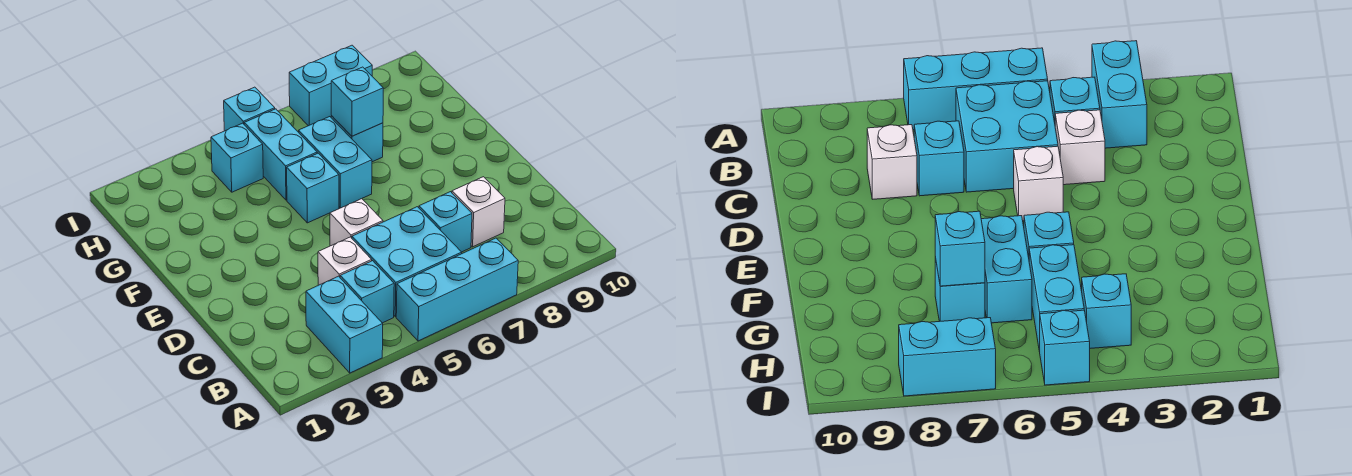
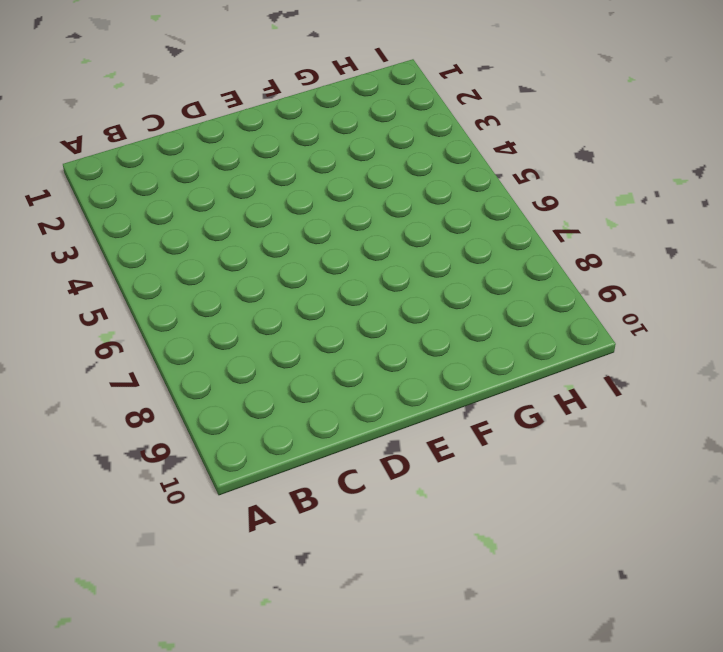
none -> cyan brick A3:B3 level 1
none -> cyan brick A5:A7 level 1
none -> cyan brick B4 level 1

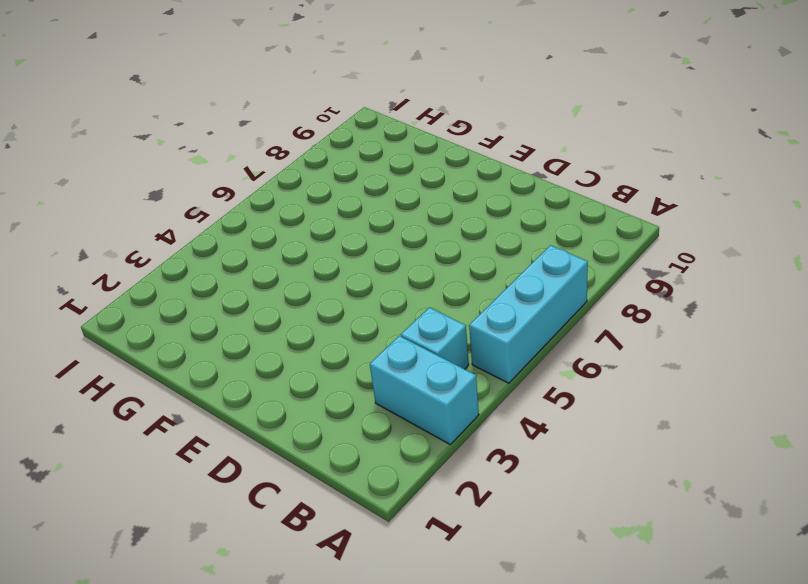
none -> cyan brick B5:C6 level 1
none -> white brick C4 level 1
none -> cyan brick C7 level 1

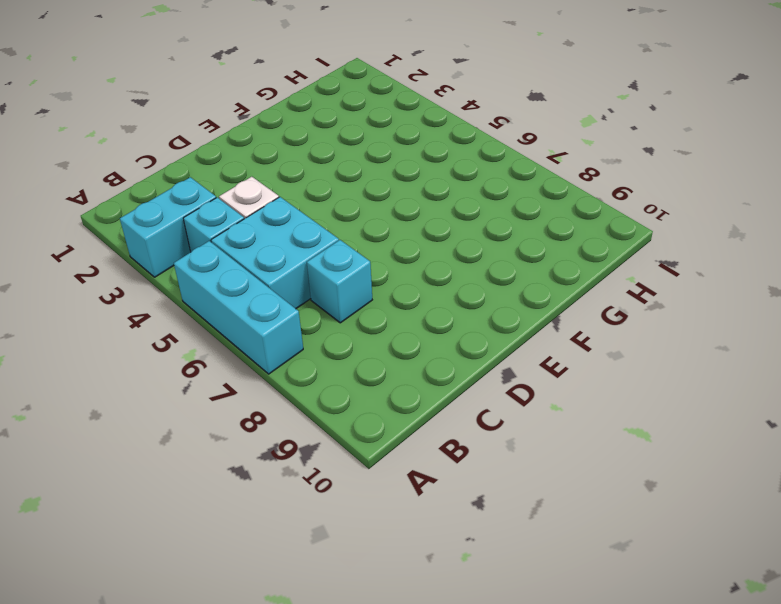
none -> white brick C8 level 1
none -> white brick D5 level 1
none -> cyan brick F5 level 1

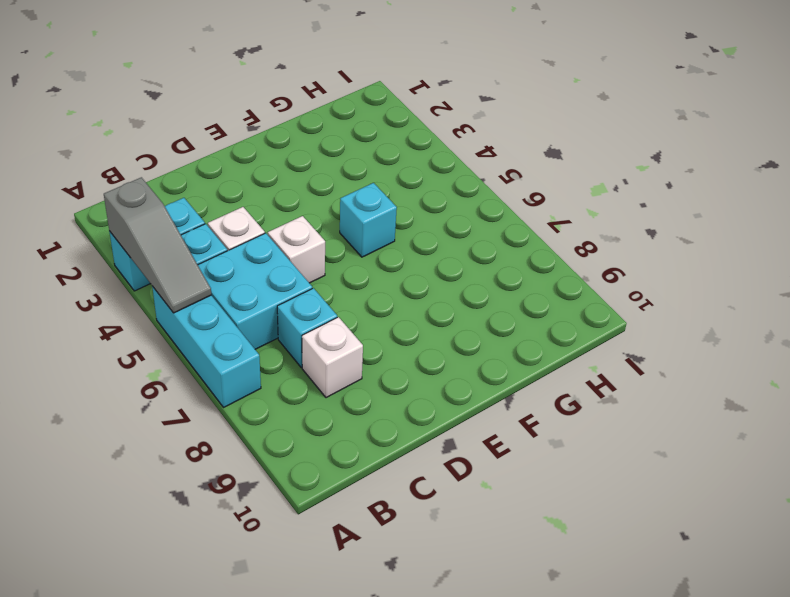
grey slope A3:A5 level 2 top 3 -> none
none -> cyan brick F6:G6 level 1
none -> cyan brick G5:H5 level 1
none -> cyan brick G7 level 1

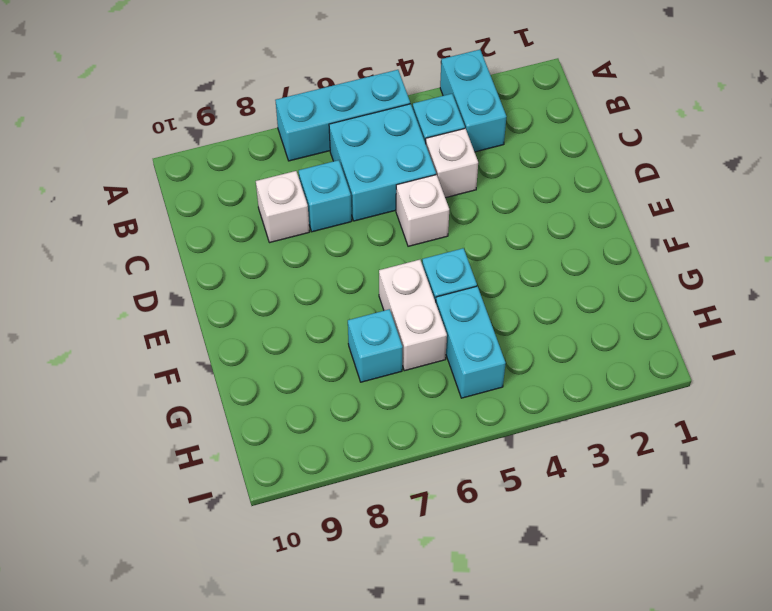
white brick F6:G6 level 1 -> cyan brick F6:G6 level 1
none -> cyan brick H4 level 1
none -> cyan brick I5 level 1
none -> cyan brick I7:I8 level 1

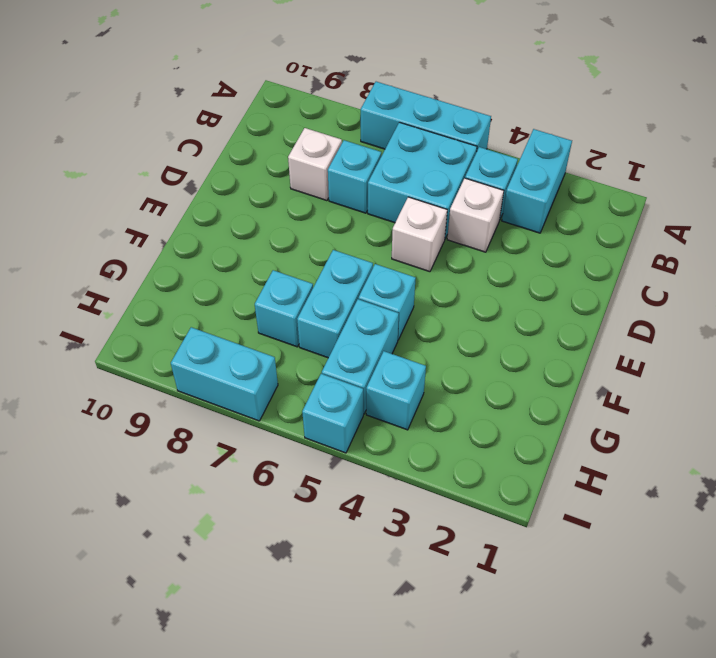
none -> cyan brick G7 level 2

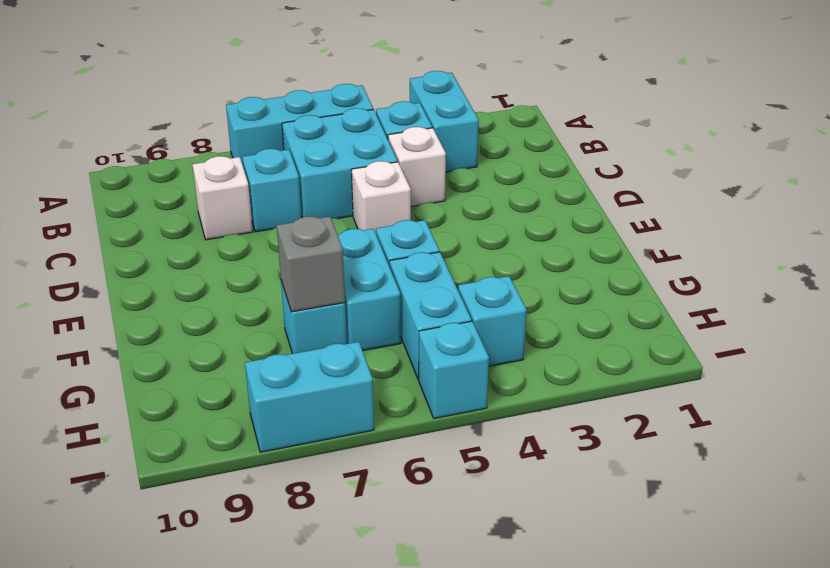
grey brick G7 level 2 -> cyan brick G7 level 2

